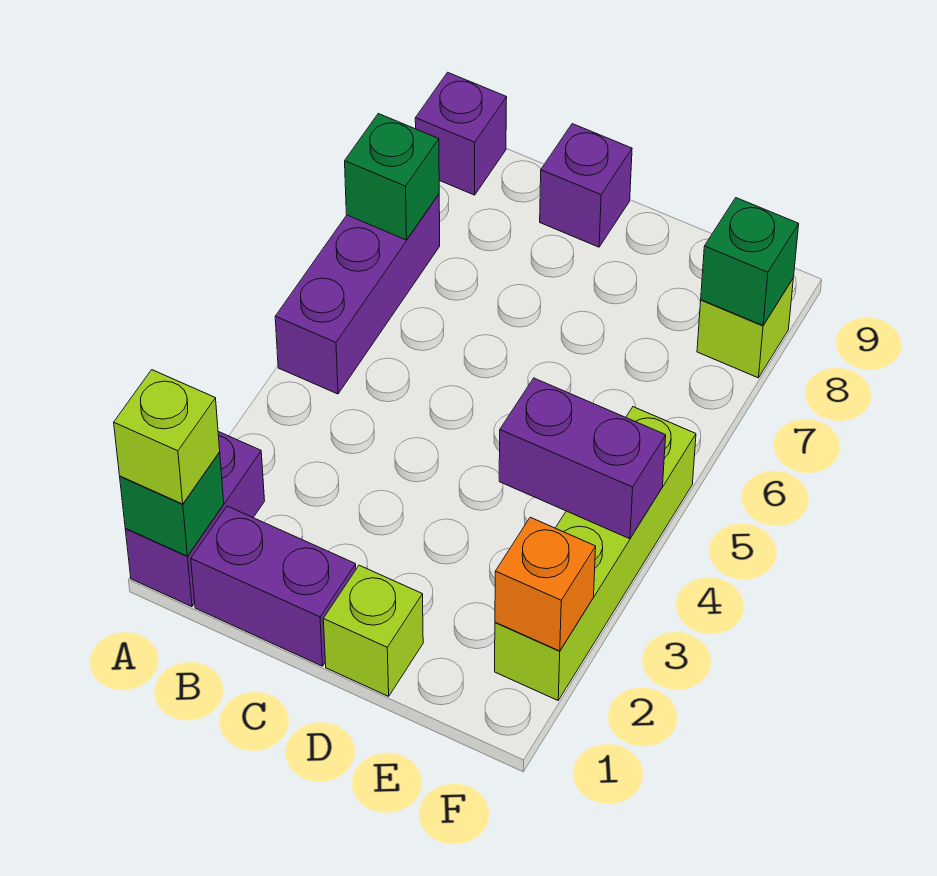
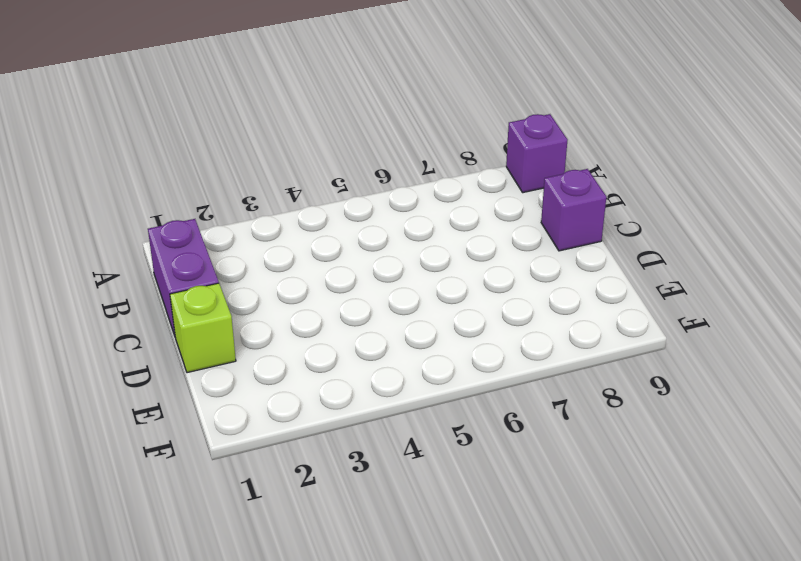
none -> purple brick A1:A2 level 1
none -> purple brick A5:A7 level 1
none -> lime brick F2:F5 level 1

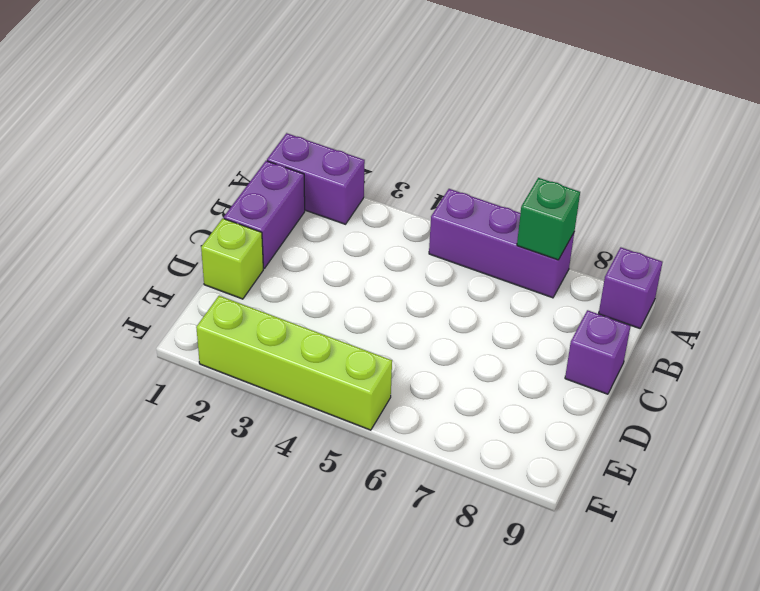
none -> lime brick F8 level 1
none -> green brick A1 level 2
none -> purple brick E4:F4 level 2

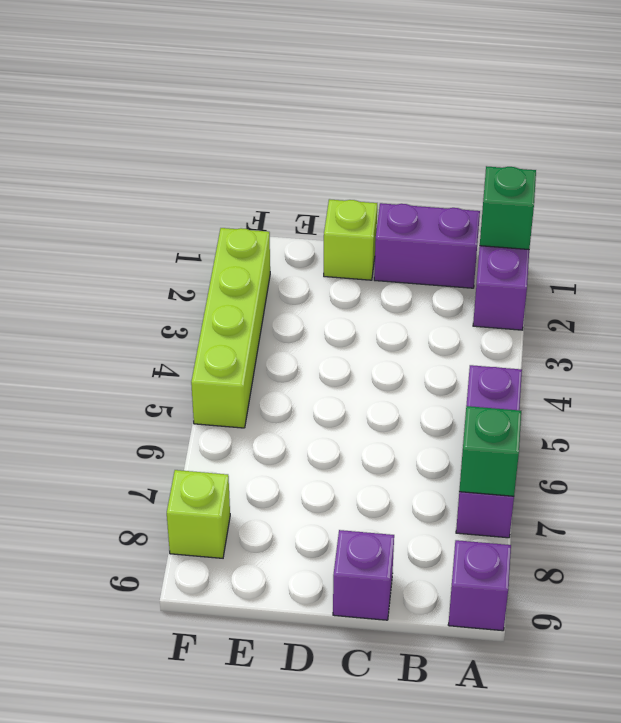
none -> purple brick E4:F4 level 2
none -> orange brick F2 level 2
none -> green brick F8 level 2

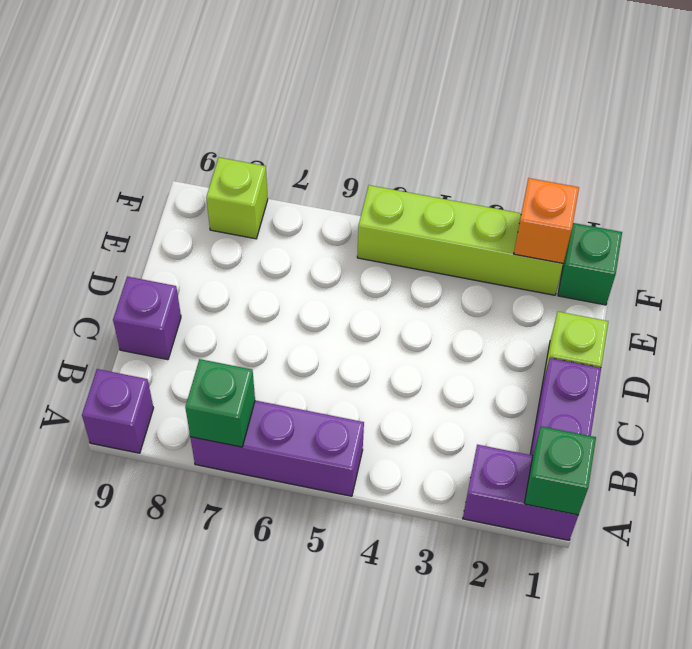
green brick F1 level 1 -> green brick F8 level 2
none -> purple brick E4:F4 level 2
none -> lime brick A1 level 3

